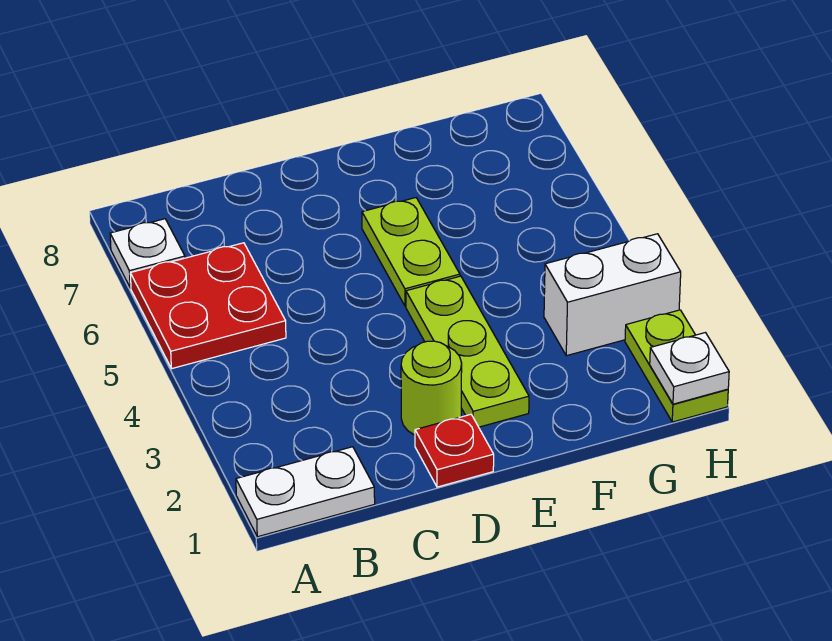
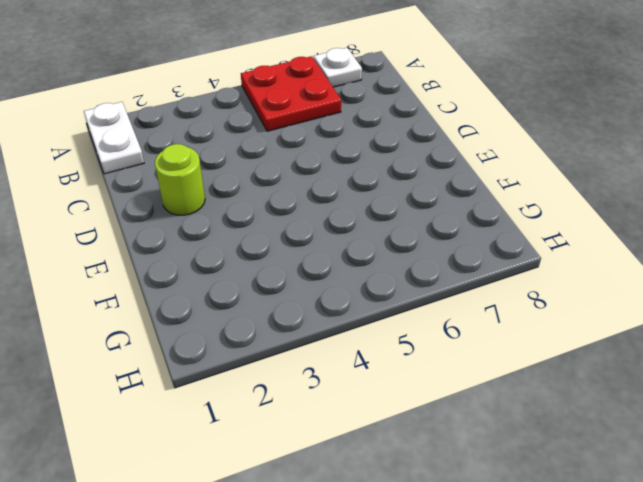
none -> red plate D1 level 1
none -> lime plate E2:E4 level 1

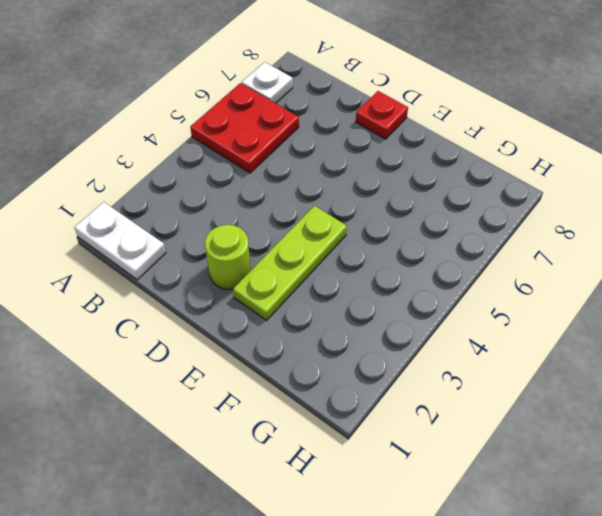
red plate D8 level 1 -> red plate D1 level 1
none -> lime plate E5:E6 level 1
none -> white brick G3:H3 level 1

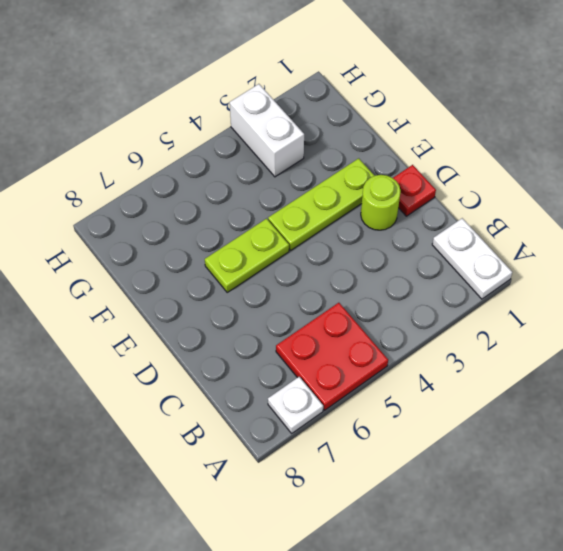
none -> lime plate H1:H2 level 1
none -> white plate H1 level 2

